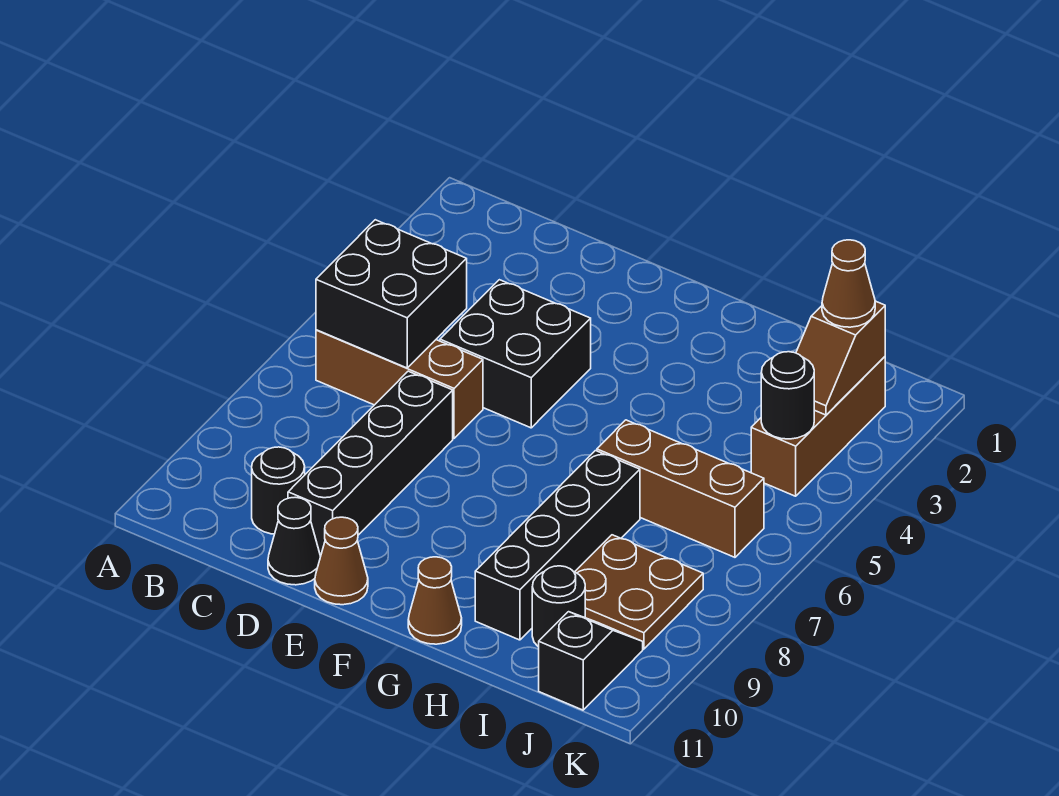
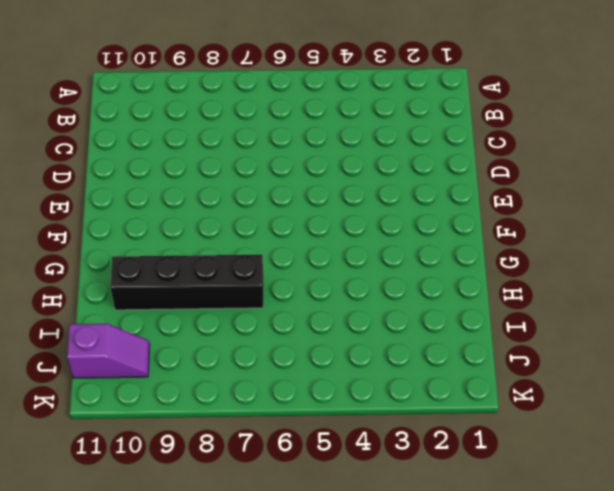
purple slope J10:J11 level 1 top 11 -> black slope J10:J11 level 1 top 11
none -> brown brick B6:D6 level 1
none -> black round brick C10 level 1
none -> black brick D4:E5 level 1

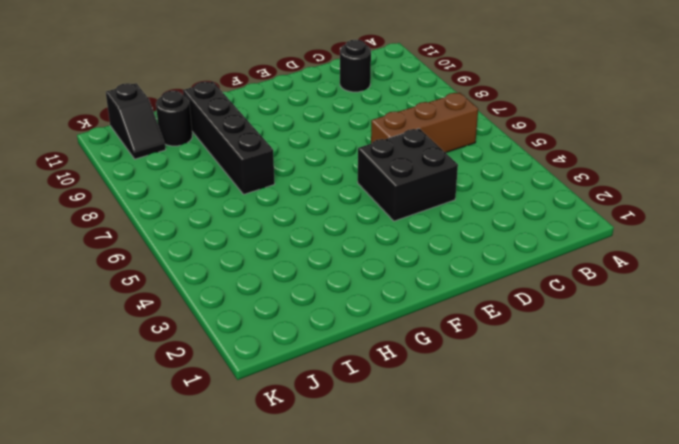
none -> black brick D7:D10 level 1
none -> black cone D11 level 1
none -> brown cone E11 level 1

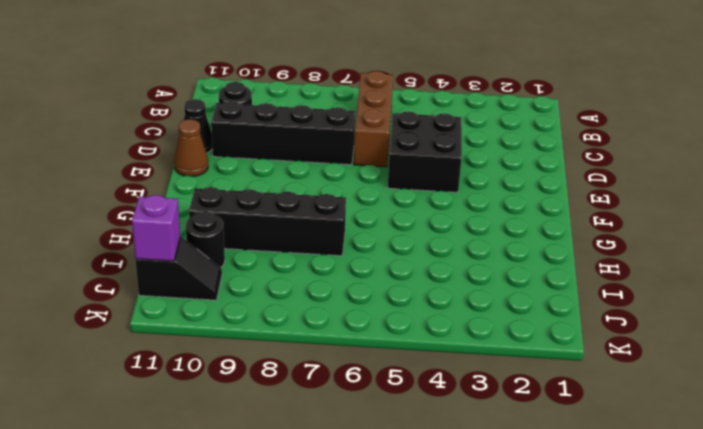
purple brick J11 level 2 -> none
none -> brown cone G11 level 1
none -> brown brick H6:J6 level 1
none -> brown plate I8:J9 level 1

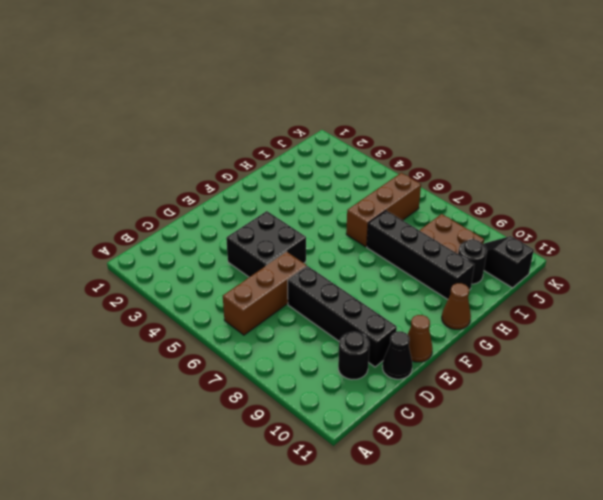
none -> brown brick J2:J4 level 1
none -> black brick B5:C6 level 2
none -> brown slope J2:J3 level 2 top 2

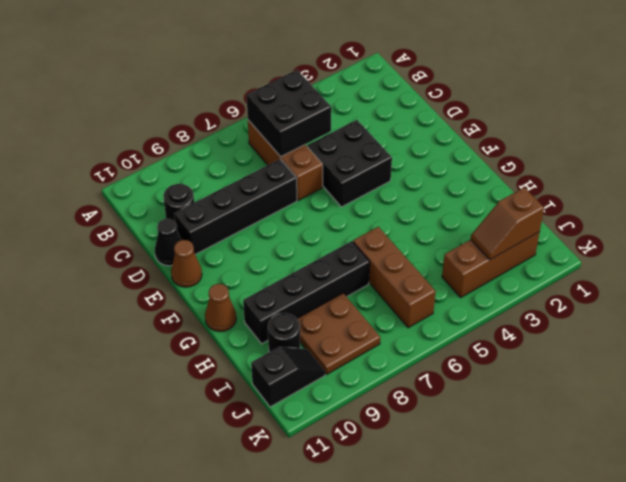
none -> black round brick J4 level 2
none -> brown cone J2 level 3

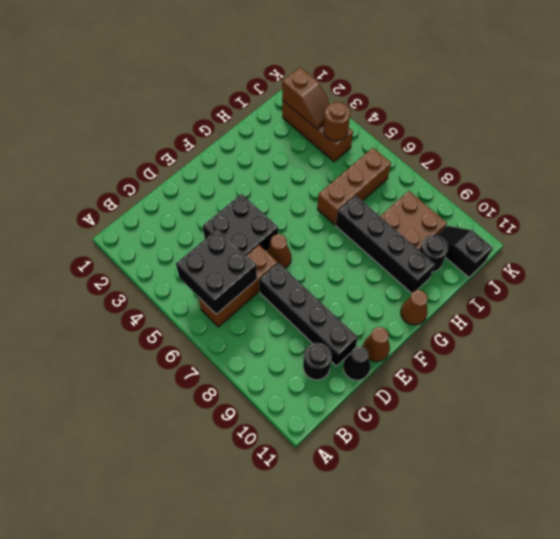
brown cone E6 level 1 -> brown cone J2 level 3
brown round brick J4 level 2 -> black round brick J4 level 2

